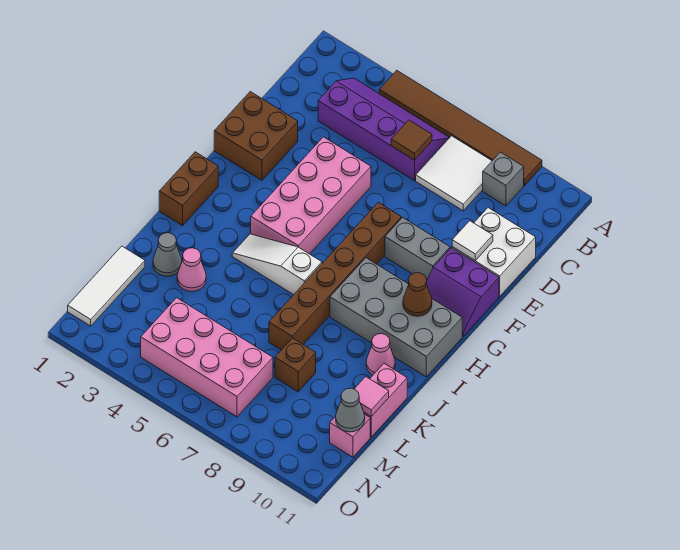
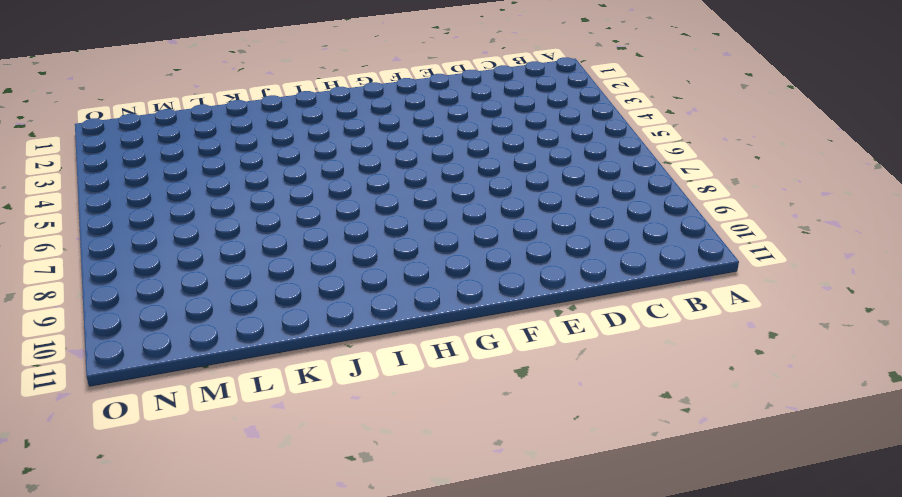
none -> brown tile A4:A9 level 1
none -> purple slope B3:C6 level 1 top C
none -> white tile B7:C8 level 1

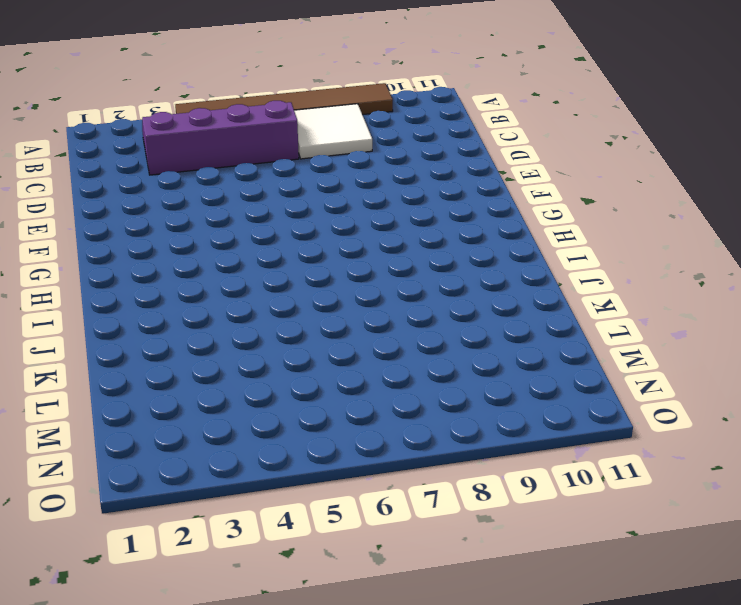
none -> grey brick B9 level 1
none -> white brick D10:E11 level 1
none -> brown brick E1:F2 level 1

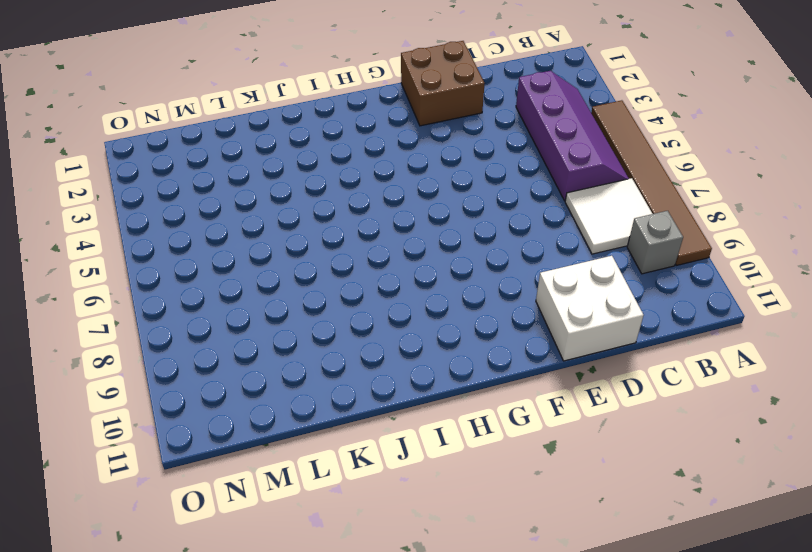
none -> pink brick E4:H5 level 1
none -> brown brick F7:K7 level 1
none -> grey brick F8:F9 level 1

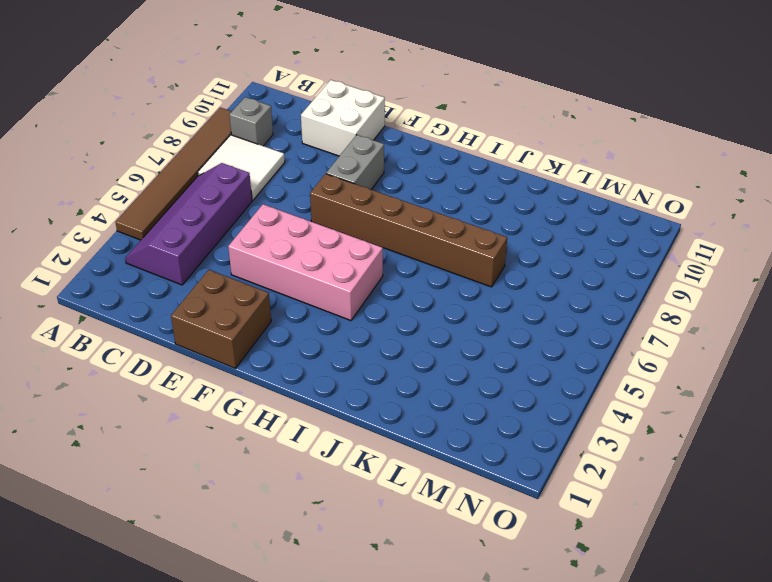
none -> purple slope F10:G11 level 1 top F
none -> brown brick H1:I1 level 1
none -> grey brick H8:I11 level 1

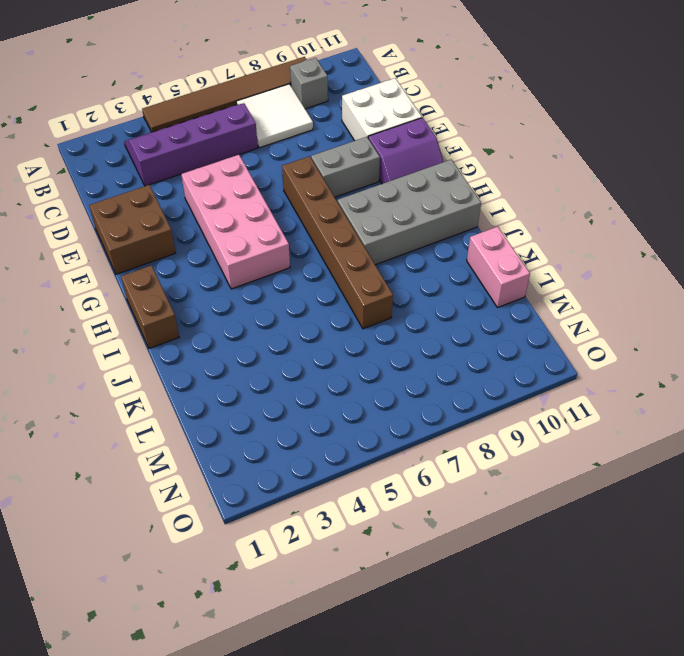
none -> white slope I4:I6 level 1 top 6
none -> pink cone J10 level 1
none -> grey cone K2 level 1

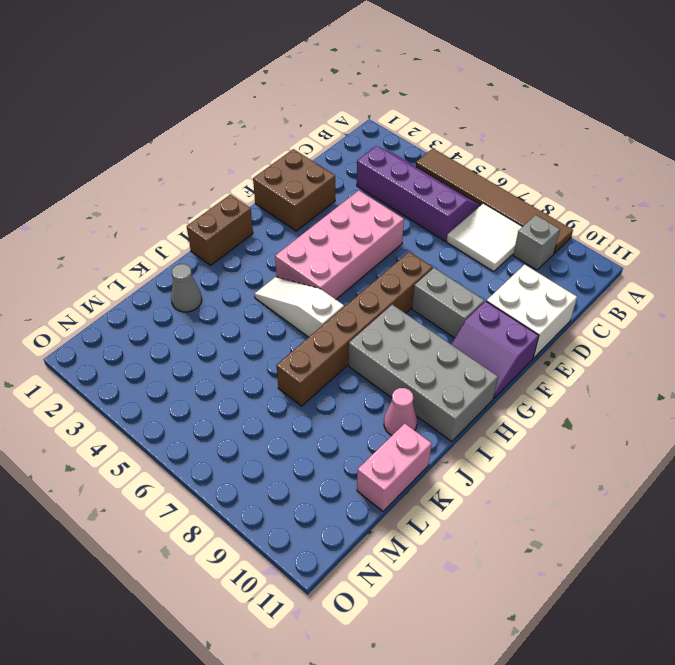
none -> pink cone K3 level 1
none -> white tile L1:N1 level 1
none -> brown brick L8 level 1

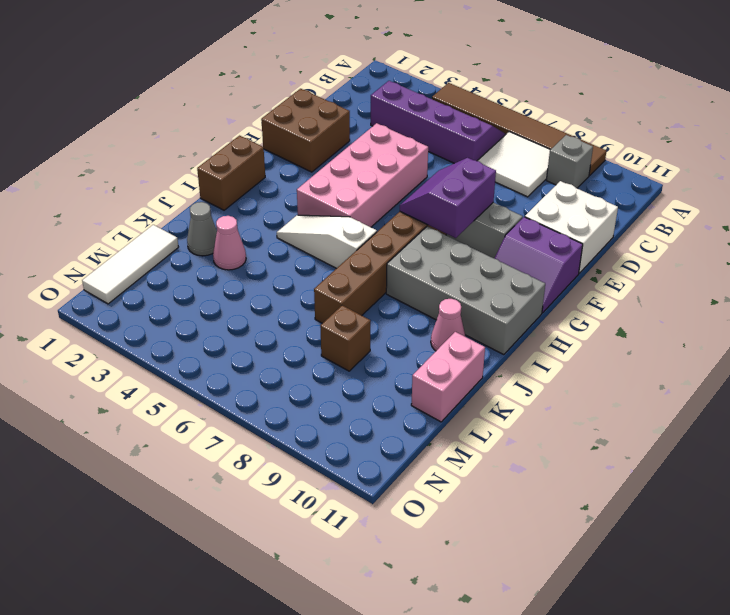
purple slope F7:G8 level 2 top 8 -> none
none -> pink brick M4:N7 level 1
none -> pink brick M11 level 1
none -> brown tile C6 level 2

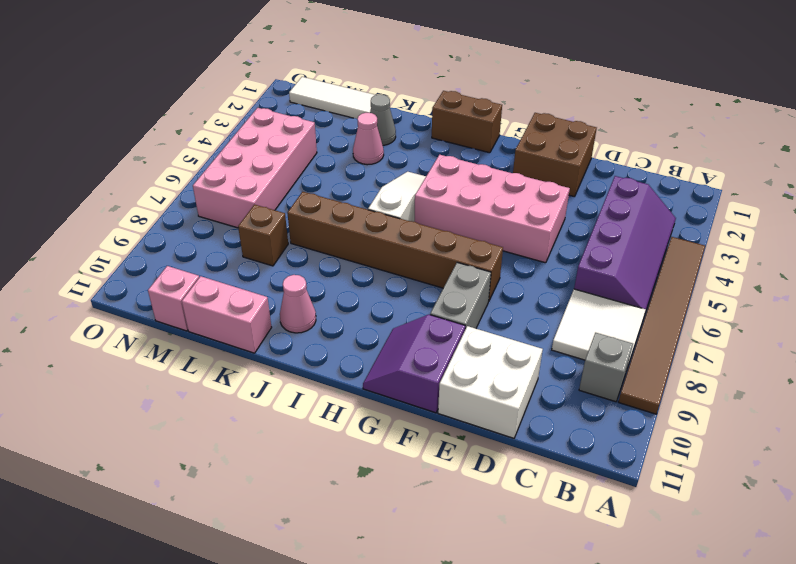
none -> grey brick H8:I11 level 1
none -> brown tile C6 level 2
none -> white tile E10 level 2

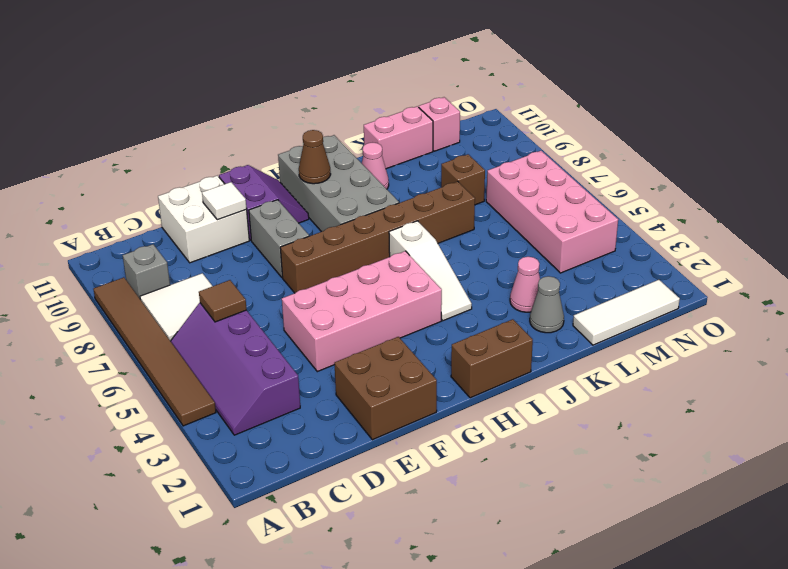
none -> pink tile L11 level 2
none -> grey cone M11 level 2

